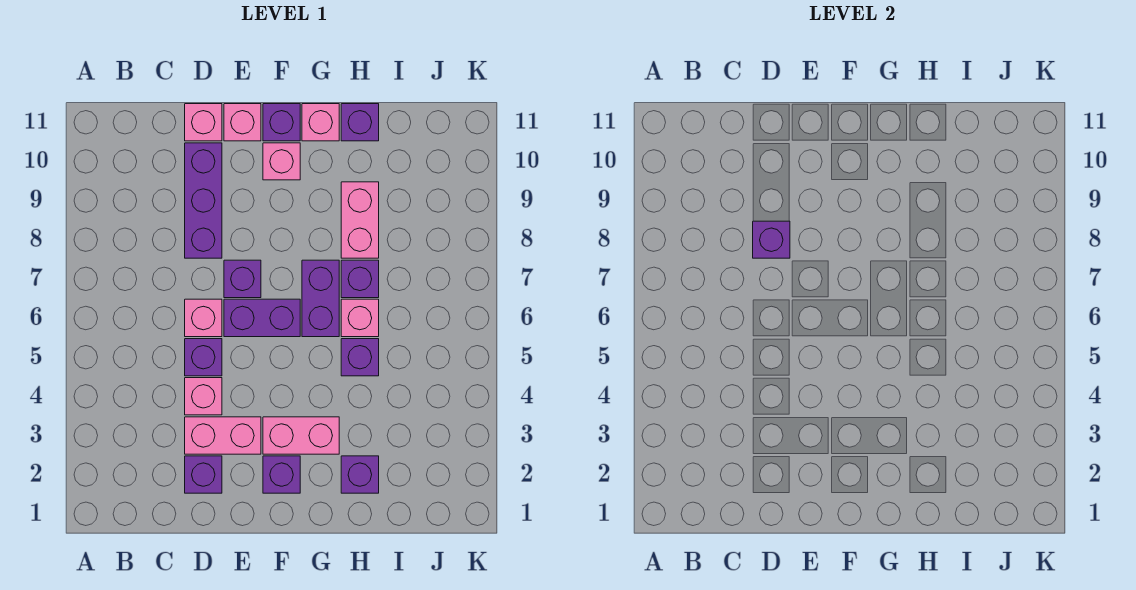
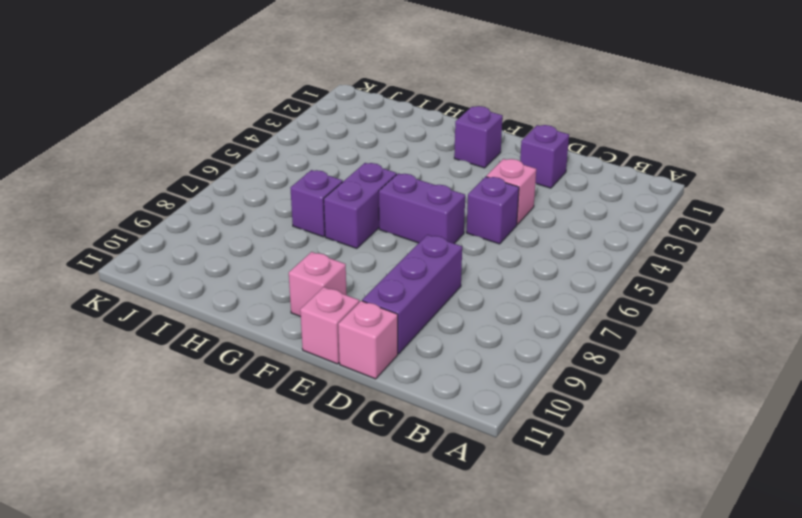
none -> pink brick D3:E3 level 1
none -> pink brick D6 level 1
none -> purple brick E7 level 1

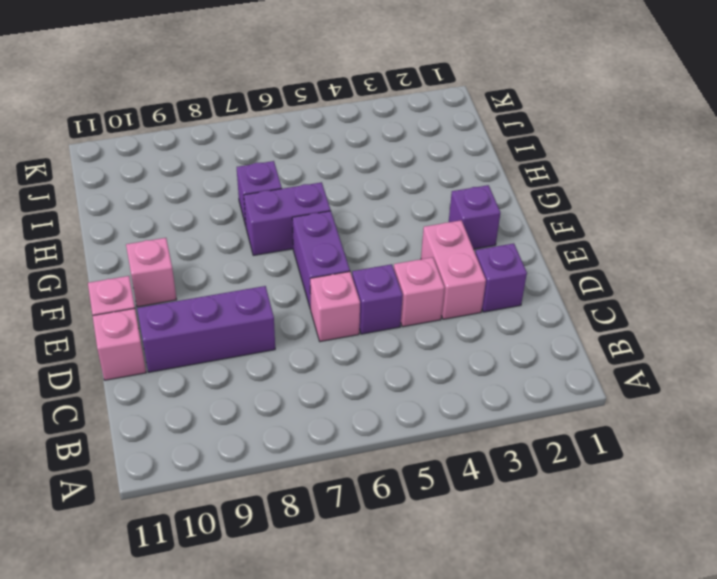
none -> purple brick E7 level 1
none -> pink brick F3:G3 level 1
none -> purple brick F11 level 1

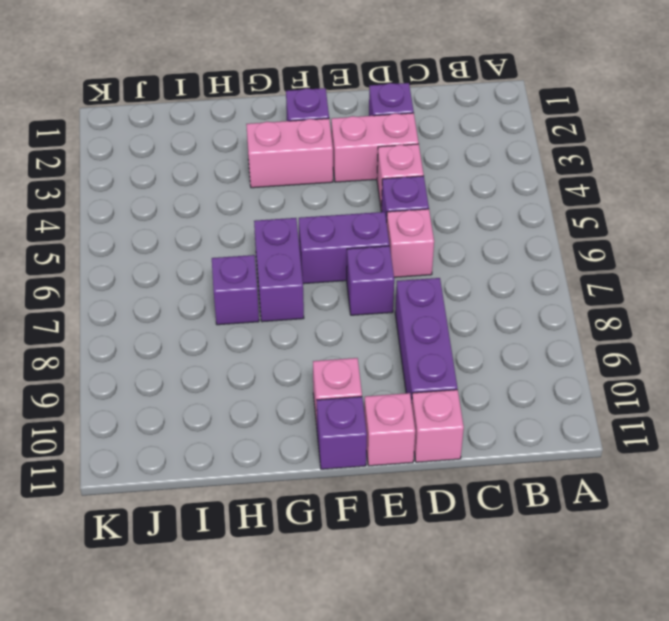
none -> pink brick G11 level 1
none -> purple brick H2 level 1
none -> purple brick H5 level 1

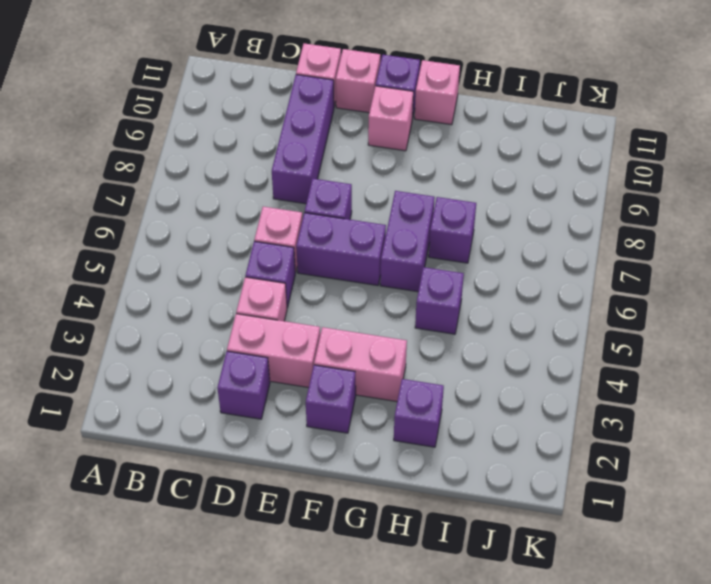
none -> pink brick H6 level 1
none -> pink brick H8:H9 level 1
none -> purple brick H11 level 1

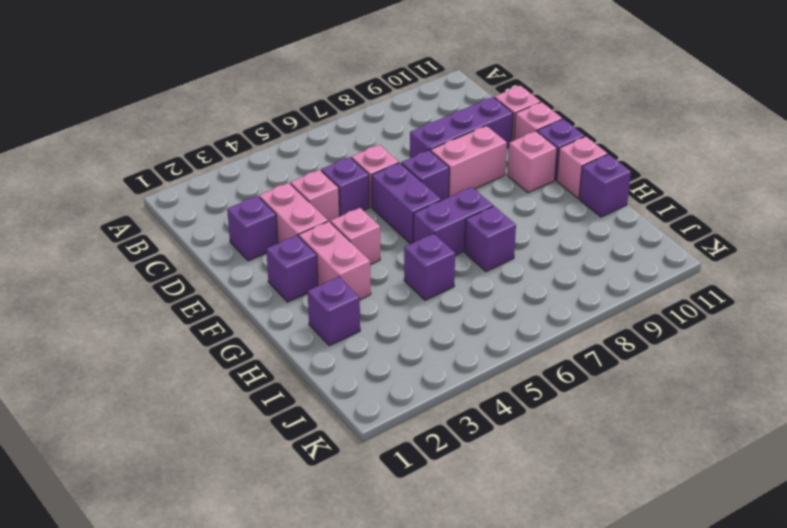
pink brick E8:E9 level 1 -> pink brick H8:H9 level 1
pink brick F4 level 1 -> pink brick H6 level 1
none -> purple brick D8 level 2

